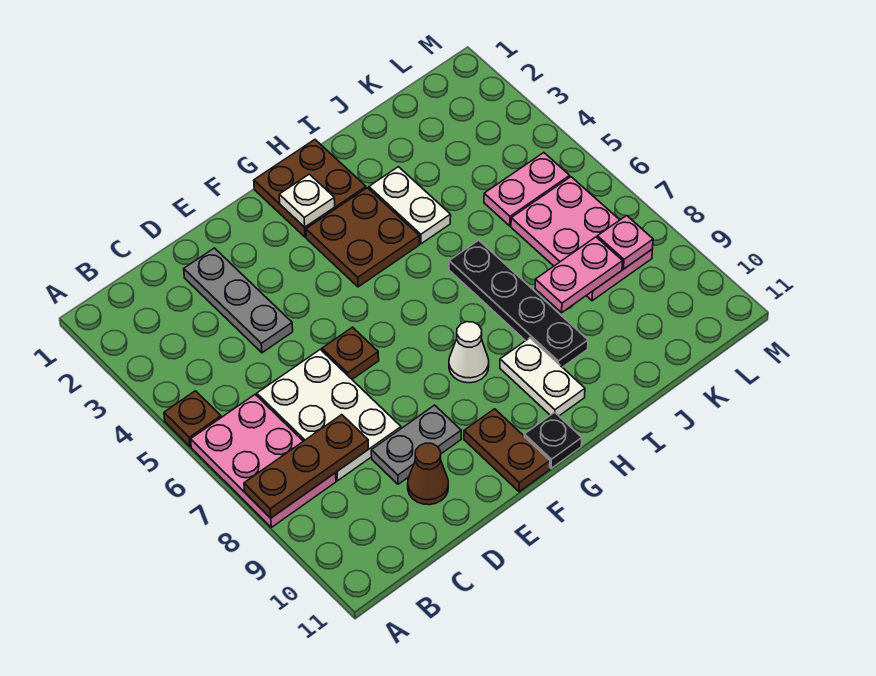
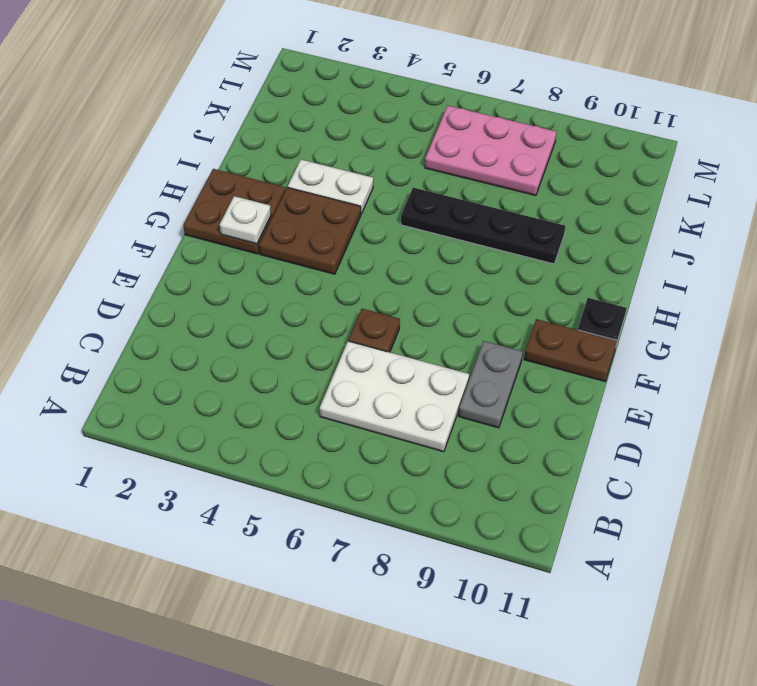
none -> brown plate A5 level 1
none -> pink plate A6:B8 level 1
none -> grey plate D2:D4 level 1

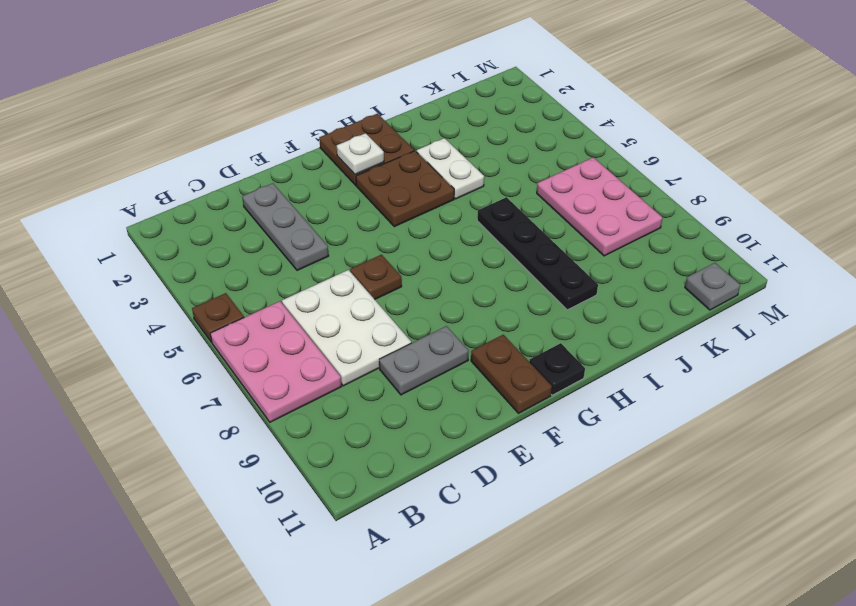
grey plate L11 level 1 -> none
none -> brown cone D10 level 1
none -> white cone G8 level 1
none -> white plate H9:H10 level 1

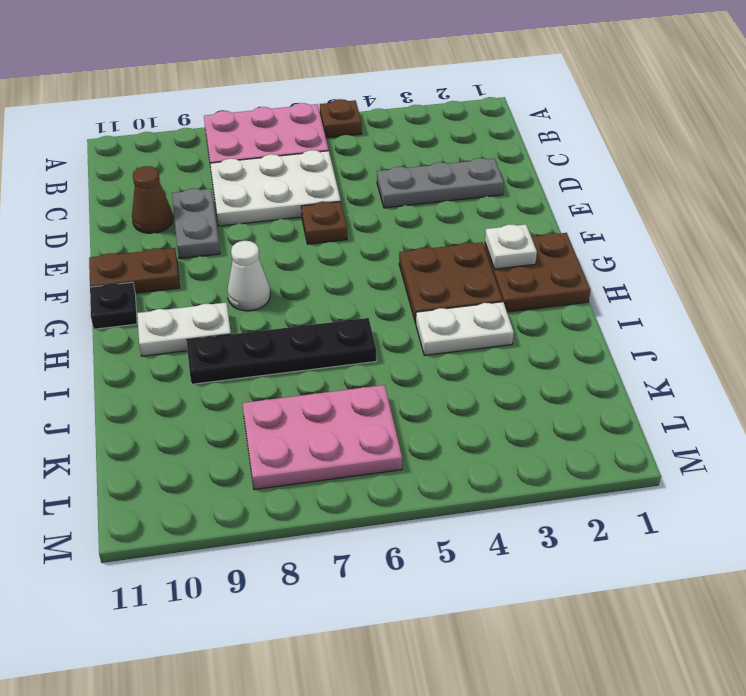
none -> pink plate K5:L5 level 1
none -> brown plate A8:C8 level 2
none -> pink plate J8:K8 level 2

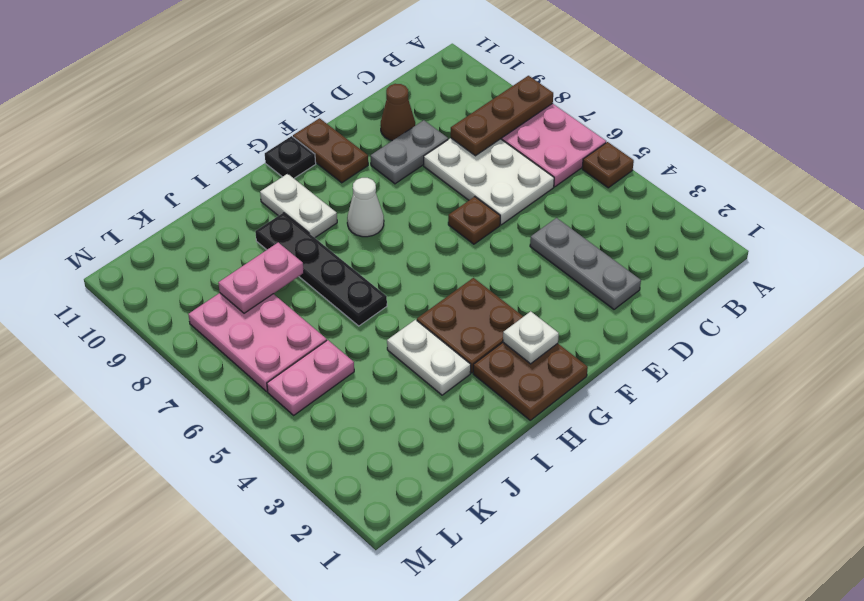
none -> pink plate L8 level 2

